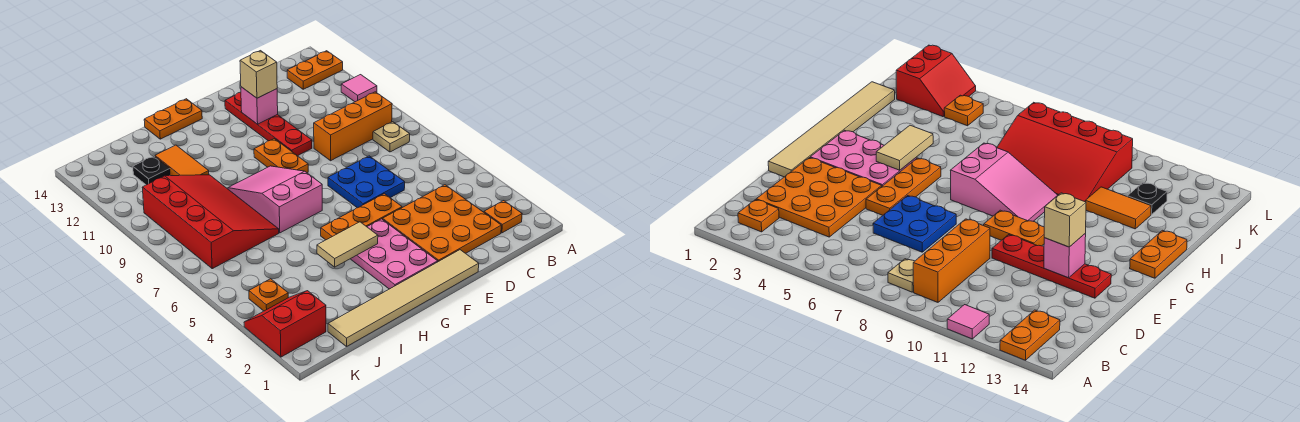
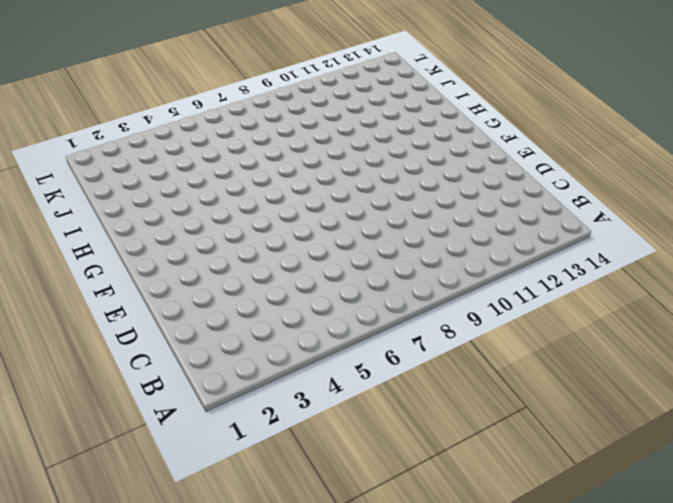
none -> pink tile A11 level 1
none -> orange plate A13:B13 level 1
none -> orange plate B2 level 1

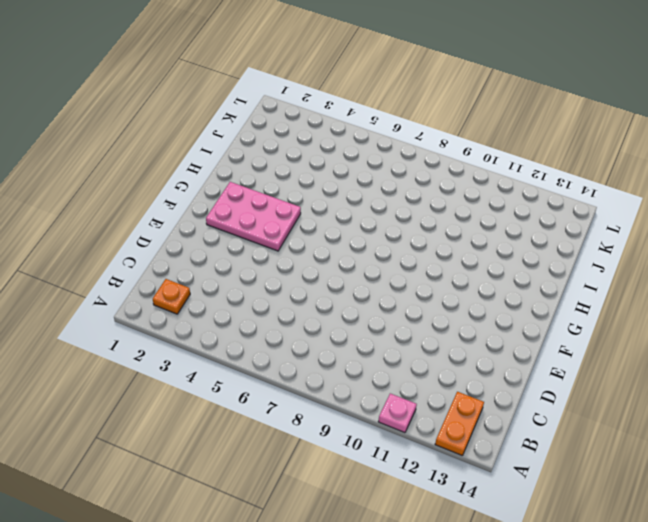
pink plate A11 level 1 -> pink tile A11 level 1
none -> tan plate B8 level 1
none -> orange brick B9:D9 level 1
none -> orange plate C2:E4 level 1

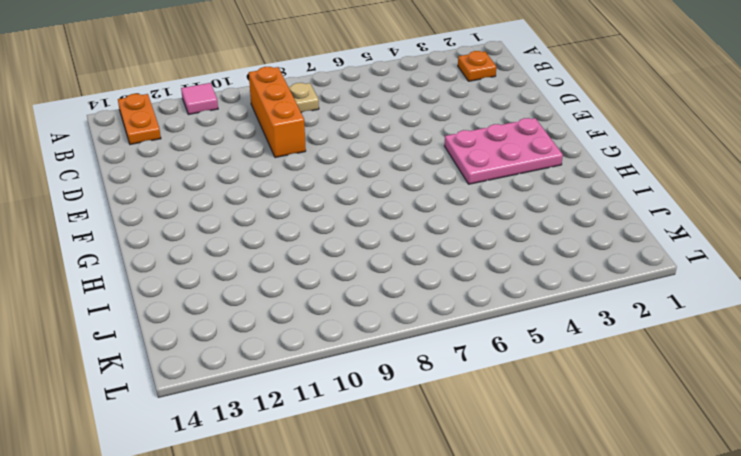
none -> orange plate C2:E4 level 1
none -> blue plate D6:E7 level 1
none -> tan tile E1:J1 level 1

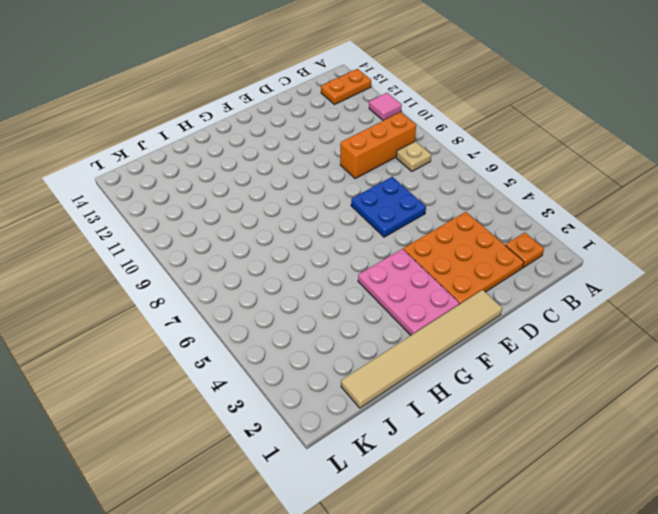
none -> orange plate E5:G5 level 1
none -> red plate E10:E13 level 1
none -> orange plate F9:F10 level 1

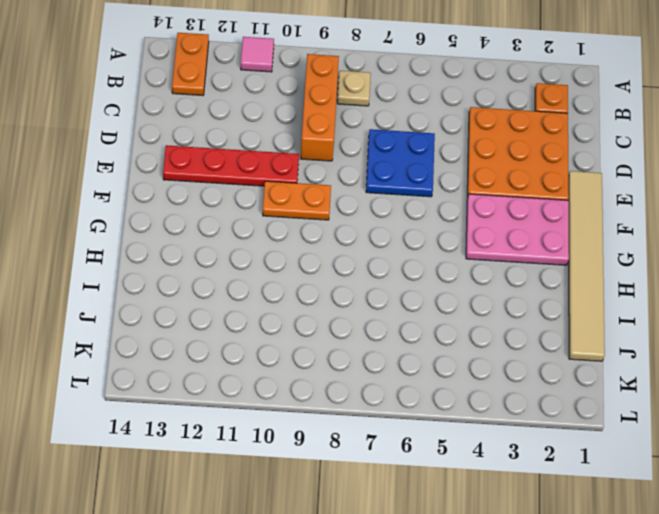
none -> orange plate E5:G5 level 1
none -> pink slope G7:H9 level 1 top 7
none -> orange plate G14:H14 level 1

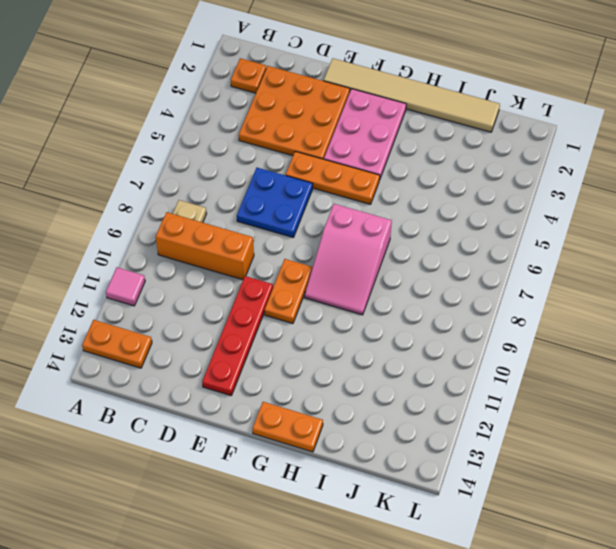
none -> red slope I7:K10 level 1 top K
none -> orange tile I11:I12 level 1
none -> black plate J12 level 1

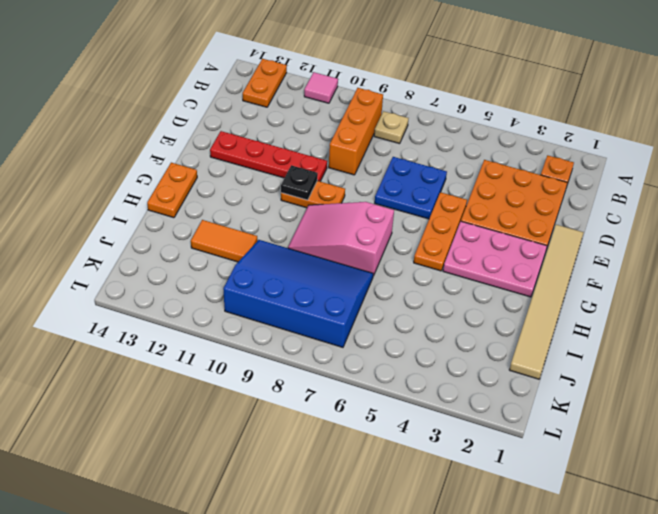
black plate F10 level 2 -> black plate J12 level 1
blue slope I7:K10 level 1 top K -> red slope I7:K10 level 1 top K
none -> red slope K2:L3 level 1 top 2
none -> orange plate K4 level 1
none -> pink brick E12 level 2

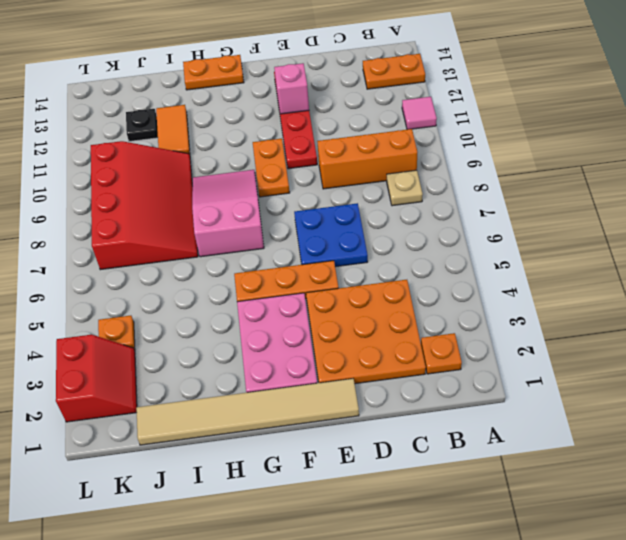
red slope K2:L3 level 1 top L -> red slope K2:L3 level 1 top 2
none -> tan tile G4:H4 level 2
none -> tan brick E12 level 3

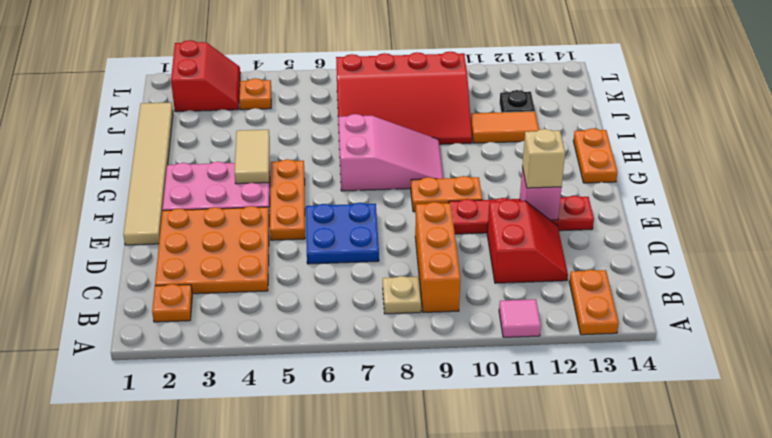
red slope C11:D12 level 1 top 11 -> none

